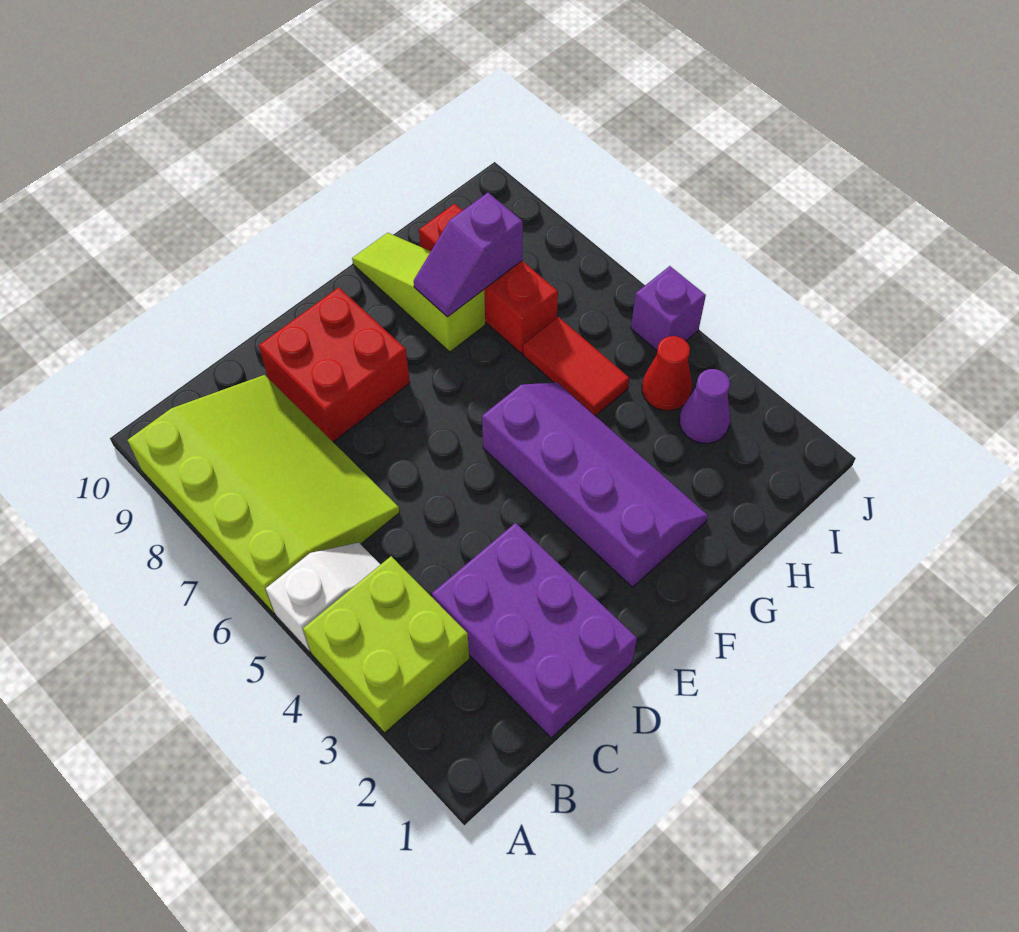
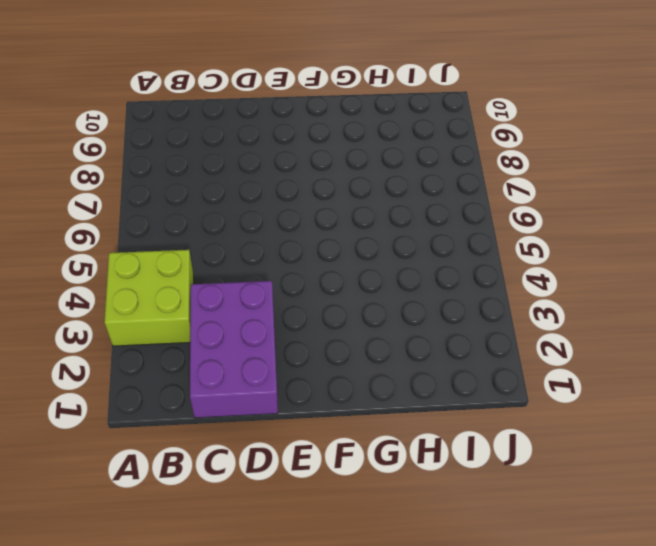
none -> white slope A5:B5 level 1 top A
none -> lime slope A6:C9 level 1 top A
none -> red brick D8:E9 level 1

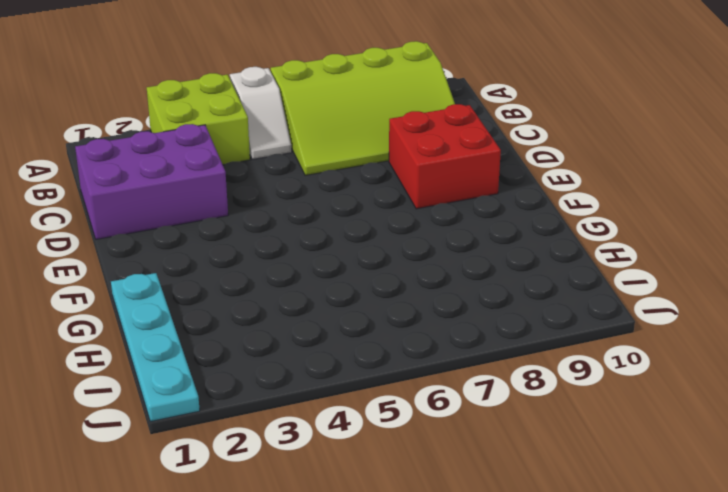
cyan plate G1:J1 level 1 -> none
none -> purple slope F2:G5 level 1 top F
none -> lime slope G8:G10 level 1 top 8
none -> red tile H5:H6 level 1

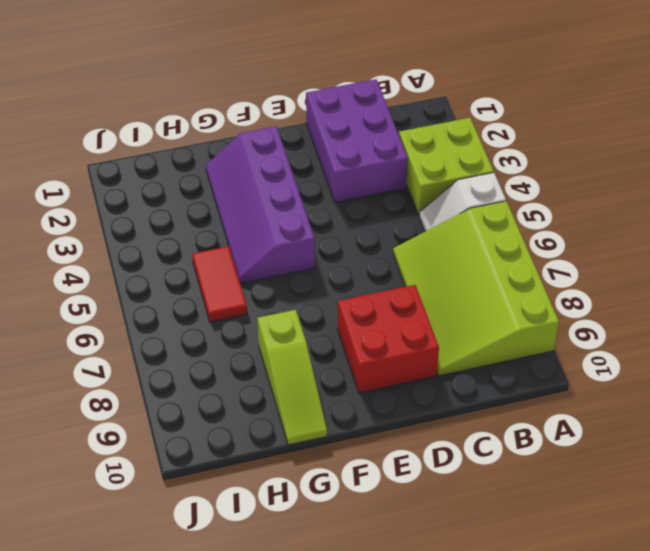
none -> red brick H7:H9 level 1
none -> purple cone I3 level 1
none -> red cone I4 level 1

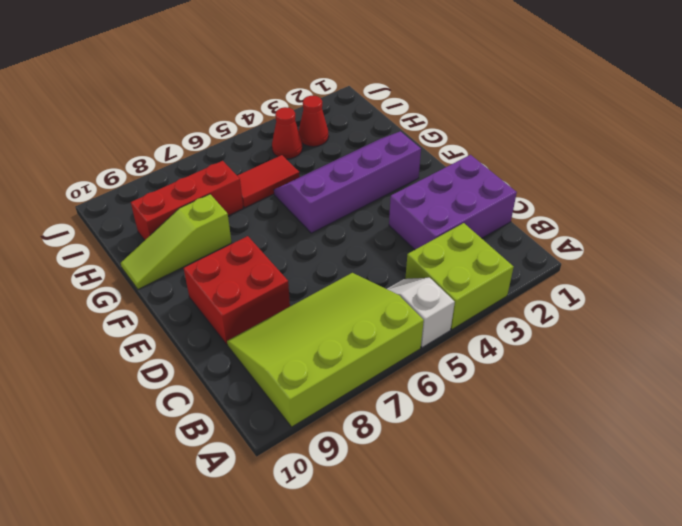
red cone I3 level 1 -> purple cone I3 level 1
none -> purple brick J5 level 1
none -> purple slope G8:H8 level 2 top H

